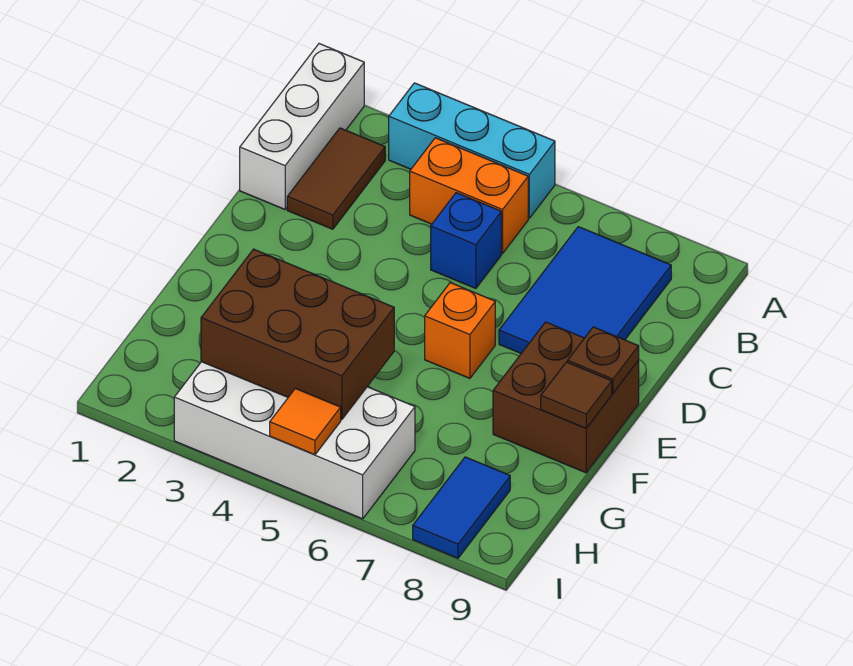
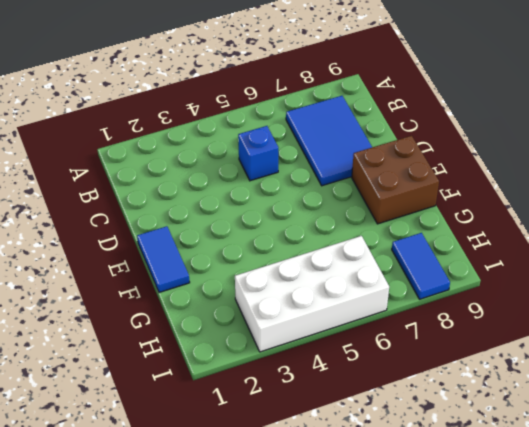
blue tile E1:F1 level 1 -> none
none -> white brick A1:C1 level 1
none -> cyan brick A3:A5 level 1
none -> brown tile B2:C2 level 1

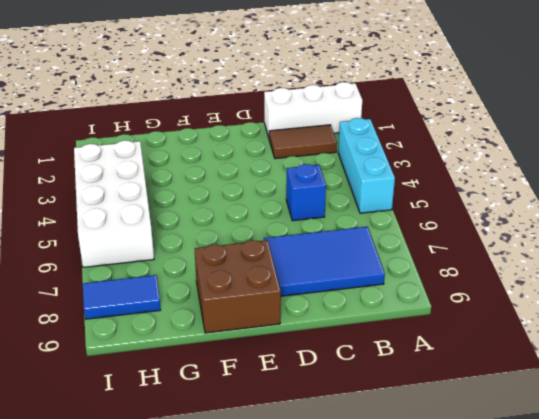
none -> orange brick B4:B5 level 1
none -> orange brick E6 level 1
none -> brown plate E9 level 2

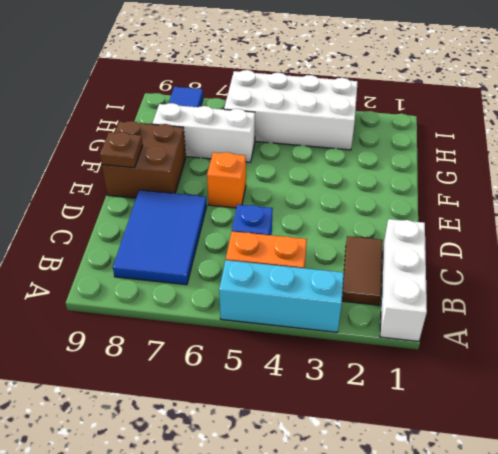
white brick G6:G8 level 1 -> none
none -> brown tile F9 level 2
none -> brown brick G3:H5 level 2
none -> orange tile I5 level 2

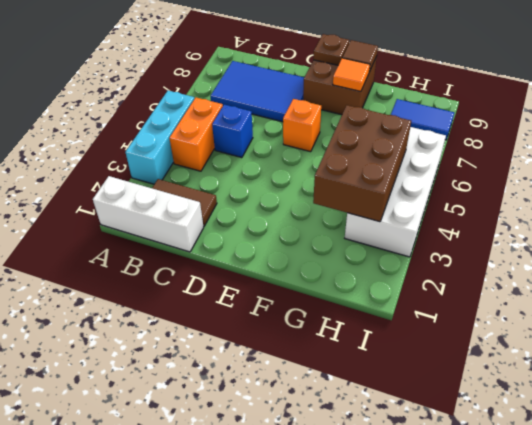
orange tile F8 level 2 -> orange tile I5 level 2

